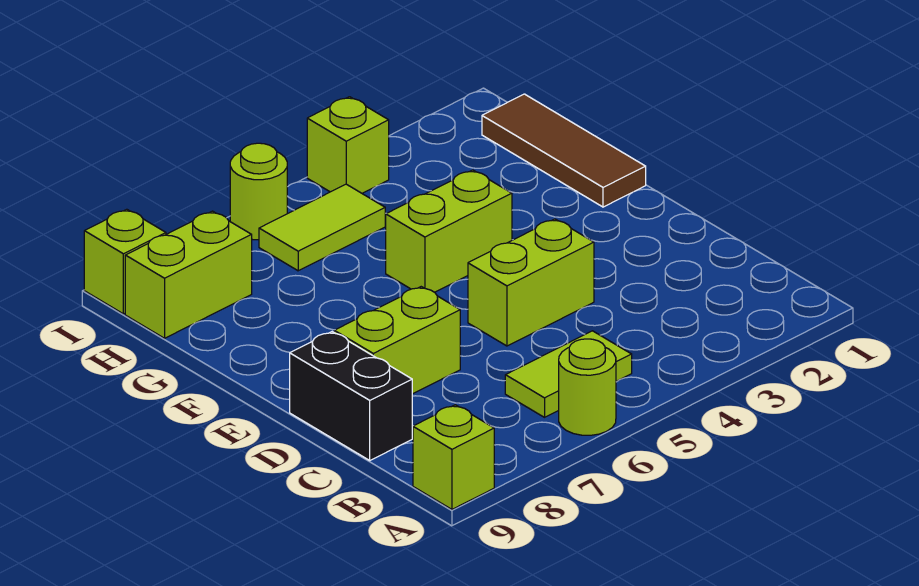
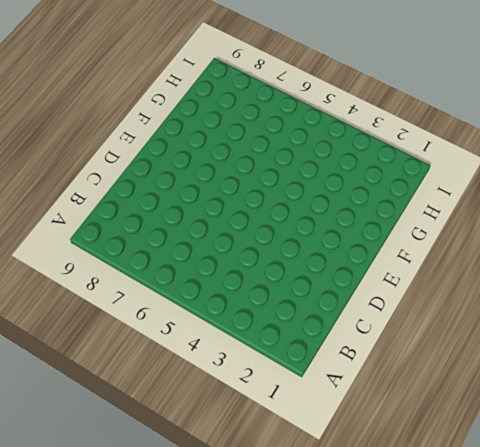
none -> lime round brick A6 level 1
none -> lime brick A9 level 1
none -> lime tile B5:B6 level 1

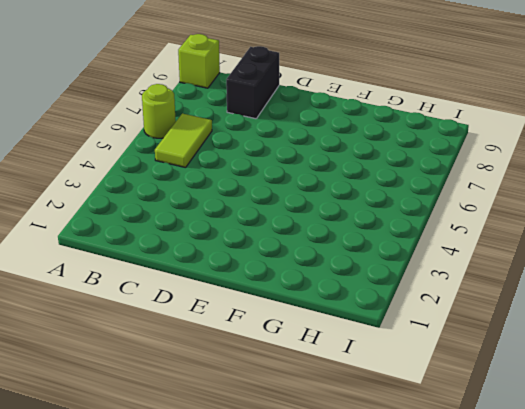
black brick C8:C9 level 1 -> black brick C9:D9 level 1
none -> lime brick D4:D5 level 1
none -> lime brick D7:D8 level 1
none -> brown tile F1:H1 level 1

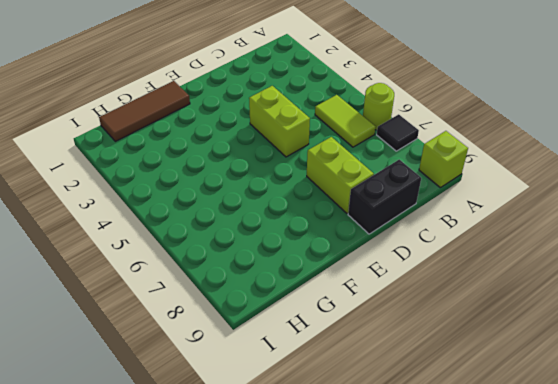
black tile A7 level 1 -> none
none -> lime brick F4:F5 level 1
none -> lime tile H5:H6 level 1
none -> lime brick H8:H9 level 1

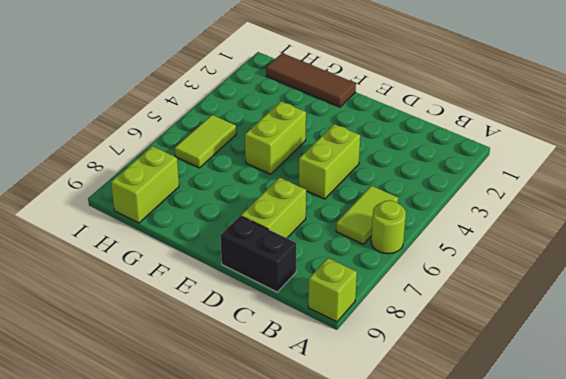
none -> lime brick I4 level 1
none -> lime round brick I6 level 1
none -> lime brick I9 level 1

